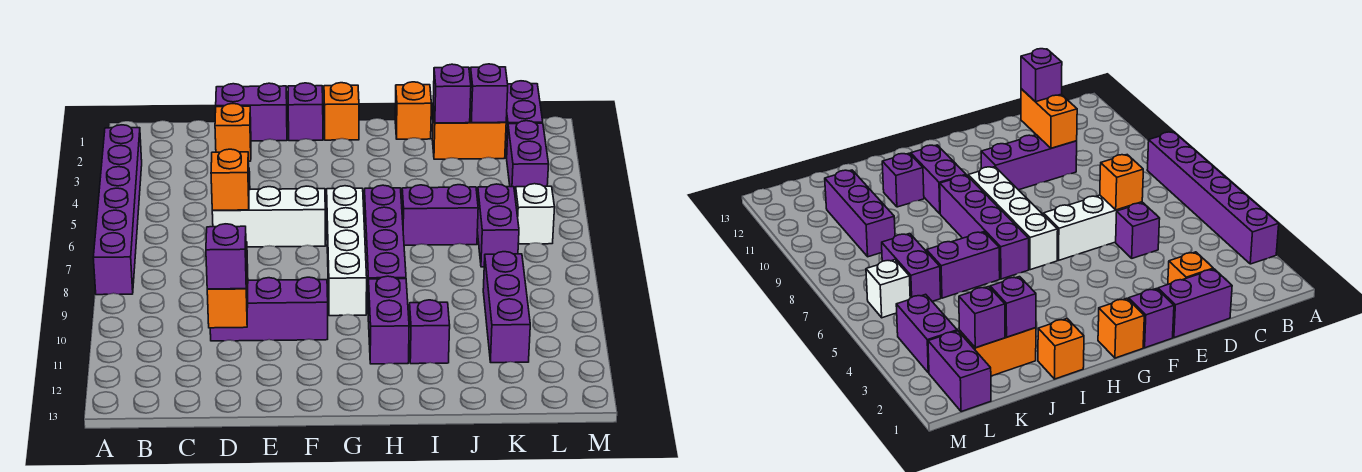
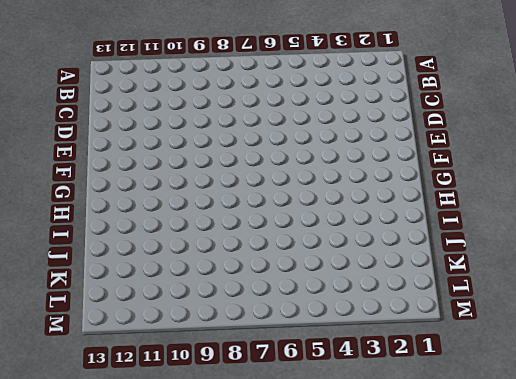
none -> purple brick A3:A8 level 1
none -> purple brick D1:E1 level 1
none -> orange brick D2 level 1

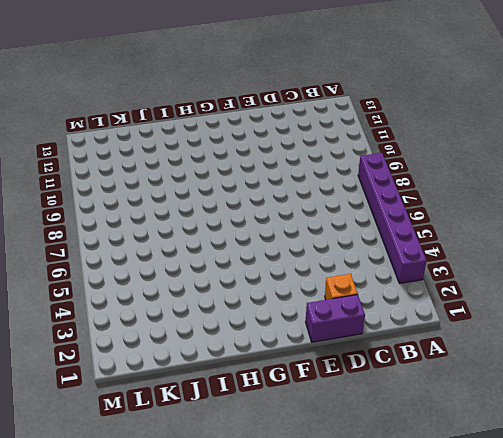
none -> purple brick D5 level 1
none -> white brick D6:F6 level 1
none -> purple brick D10:F10 level 1

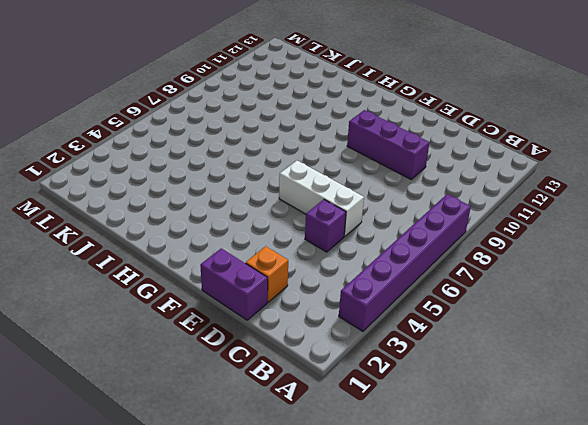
none -> purple brick F1 level 1
none -> orange brick G1 level 1
none -> white brick G6:G9 level 1

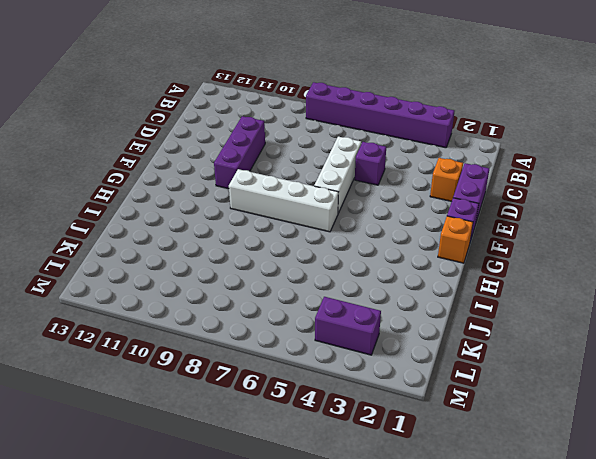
none -> purple brick H6:H9 level 1
none -> purple brick H10:H11 level 1
none -> orange brick I1 level 1

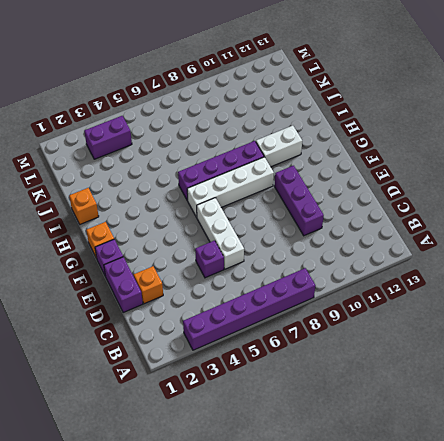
white brick H10:H11 level 1 -> purple brick H10:H11 level 1
none -> purple brick I6:J6 level 1
none -> purple brick I11 level 1
none -> orange brick J2:K2 level 1

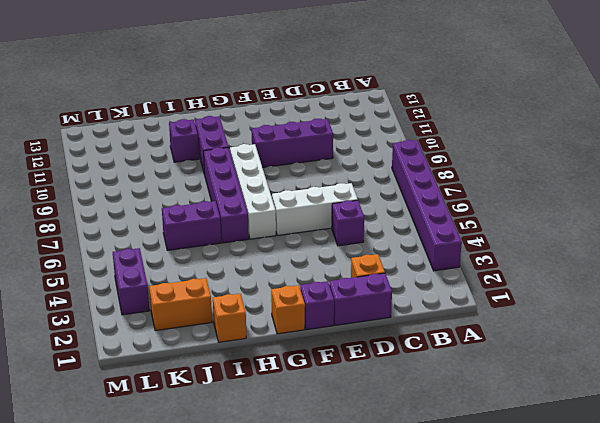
none -> purple brick K6:K7 level 1
none -> purple brick K9:K11 level 1
none -> purple brick L1:L2 level 1

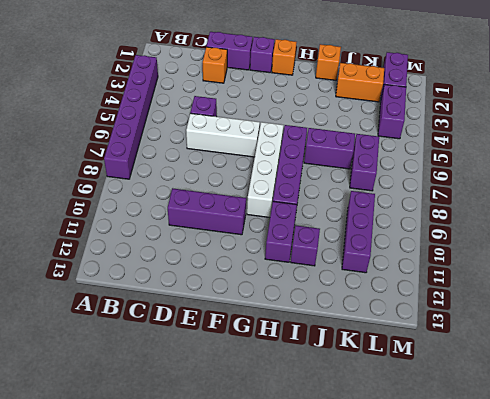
none -> white brick L6 level 1
none -> orange brick D6 level 2
none -> orange brick D10:D11 level 2

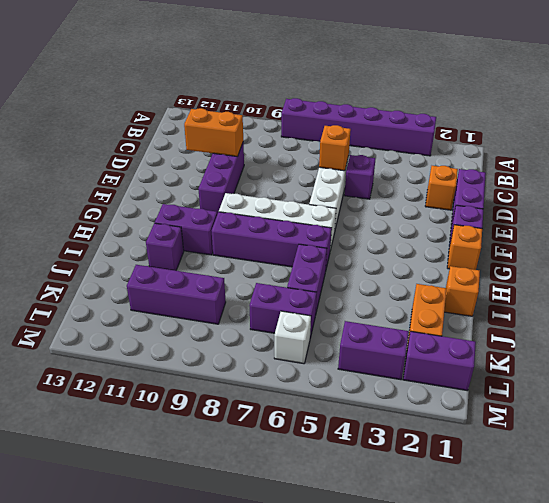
none -> purple brick J2 level 2
none -> purple brick K2 level 2
none -> purple brick D11 level 3

